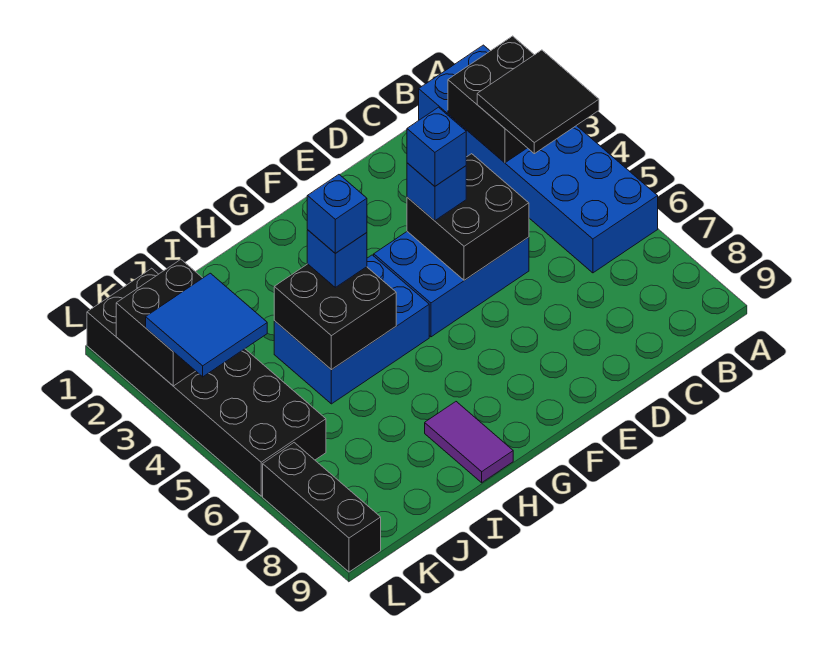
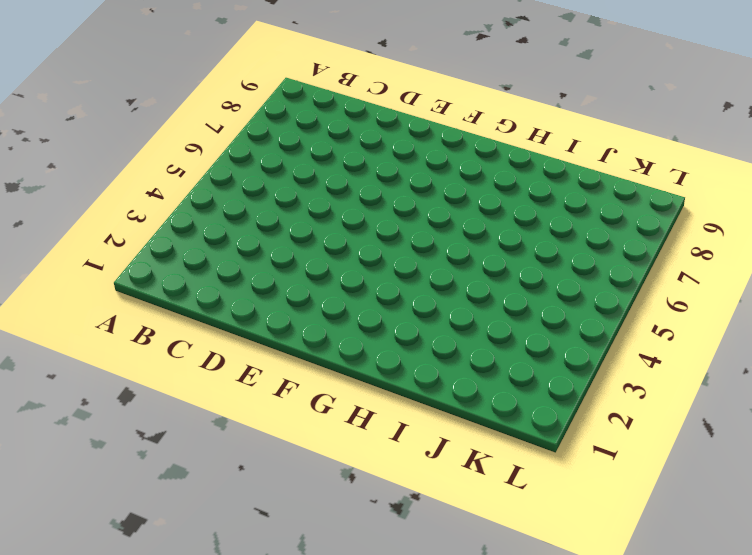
none -> blue brick A1:B6 level 1
none -> blue brick D4:F5 level 1
none -> blue brick G4:I5 level 1

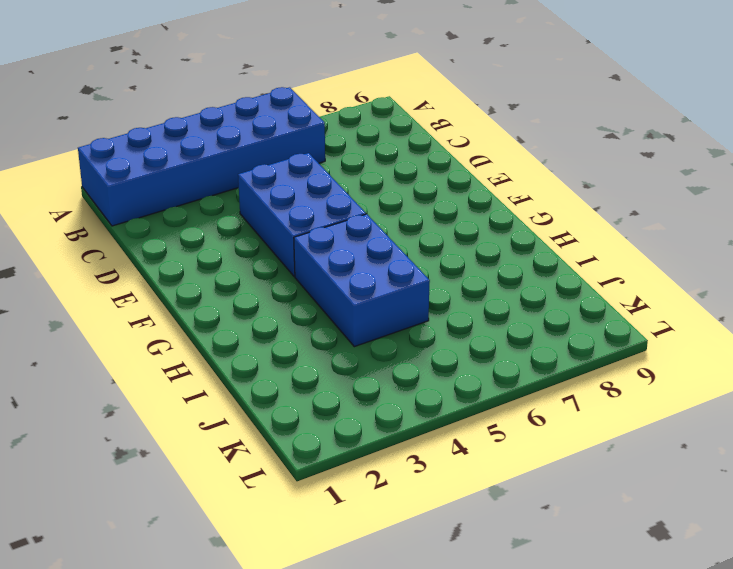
none -> purple tile H8:H9 level 1
none -> black brick K1:L6 level 1
none -> black brick L7:L9 level 1

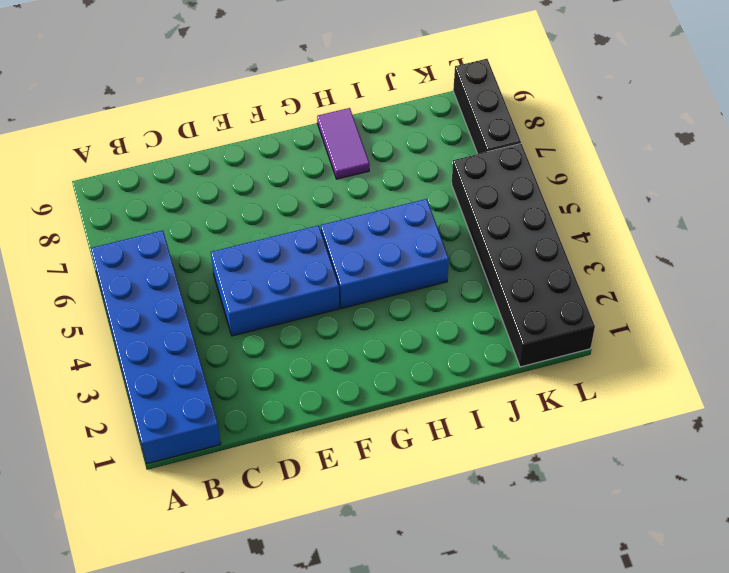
none -> black brick A2:B3 level 2
none -> black brick D4:E5 level 2
none -> black brick H4:I5 level 2

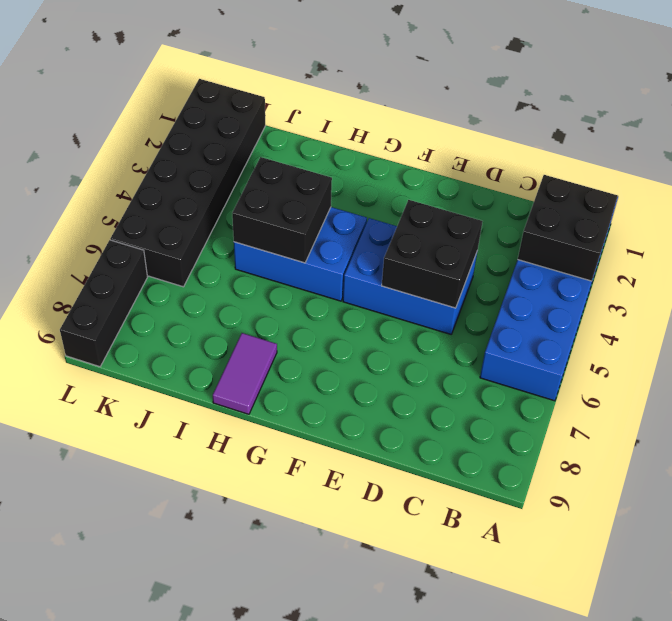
none -> black brick K2:L3 level 2
none -> black tile A3:B4 level 3
none -> blue brick E4 level 3

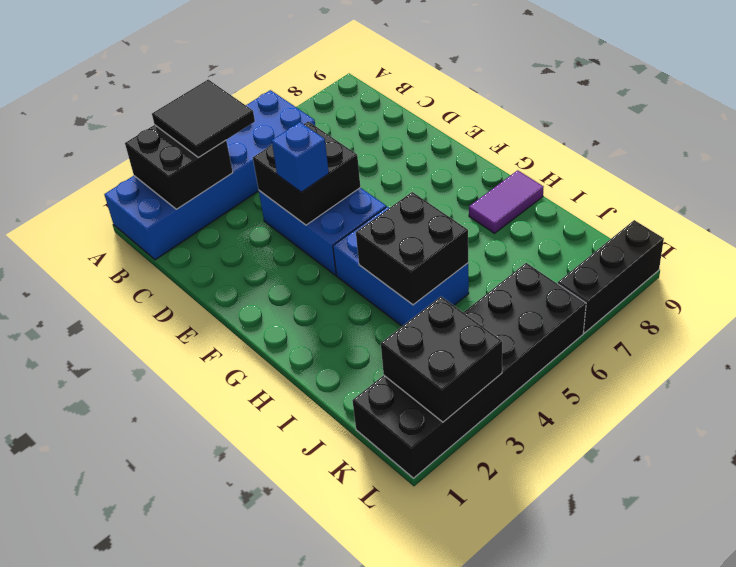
none -> blue brick H4 level 3
none -> blue tile K3:L4 level 3
none -> blue brick E4 level 4

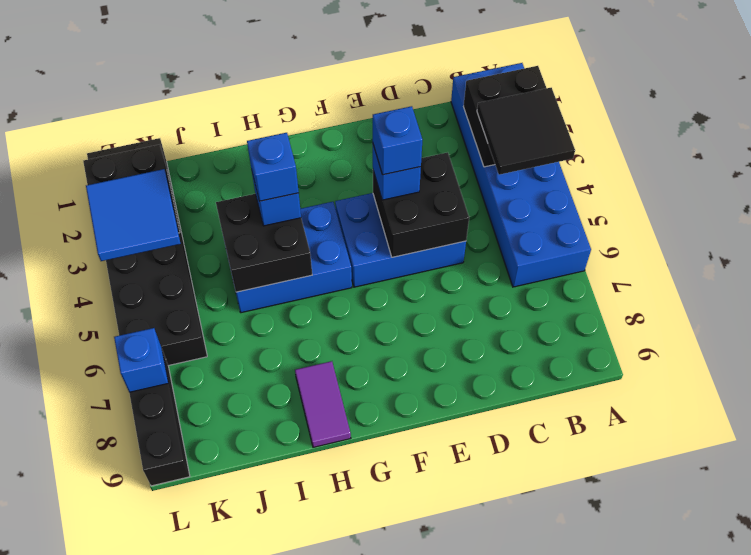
blue brick L7 level 2 -> none

